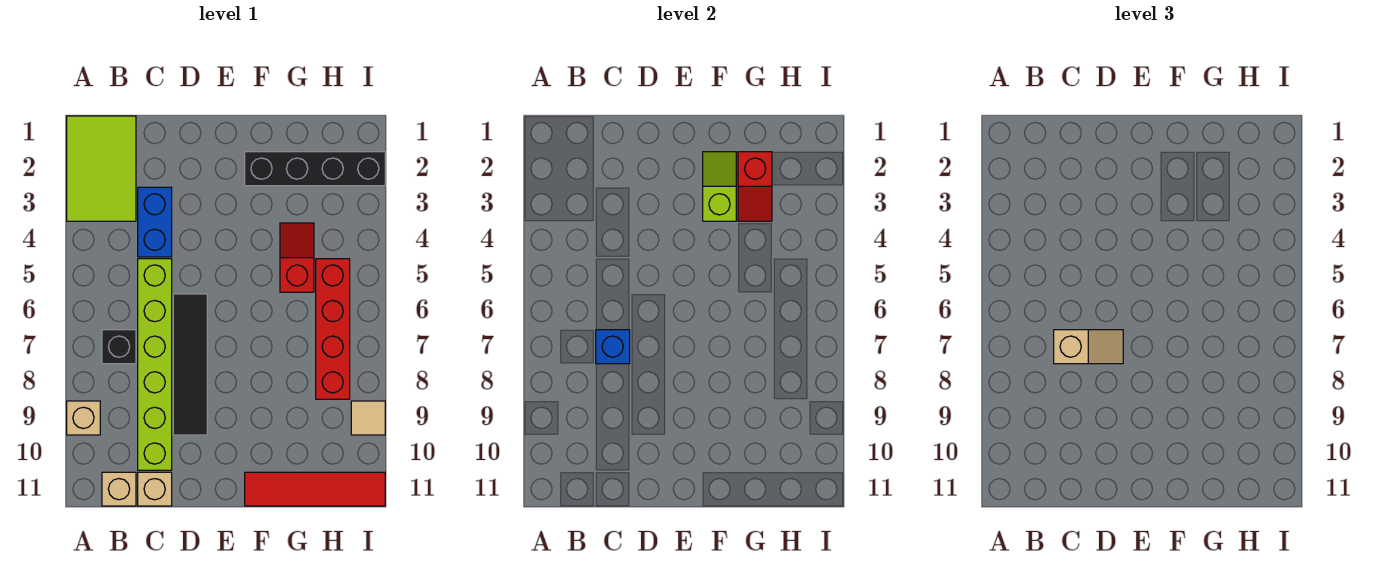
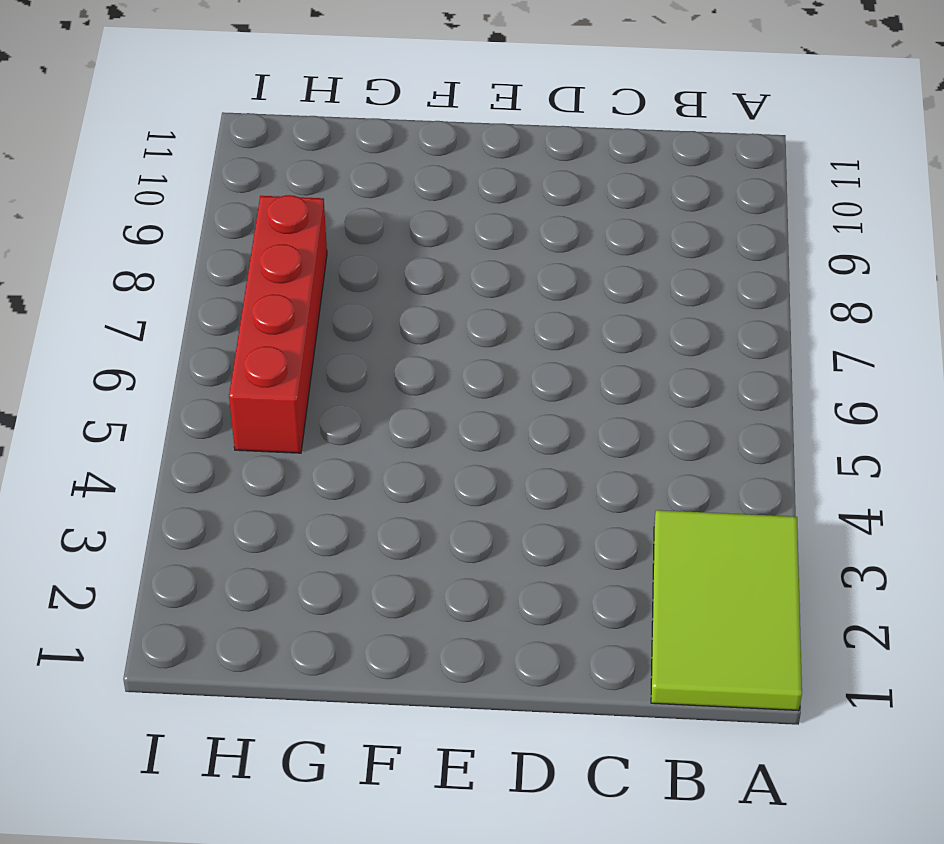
none -> tan brick A9 level 1
none -> black brick B7 level 1
none -> tan brick B11 level 1

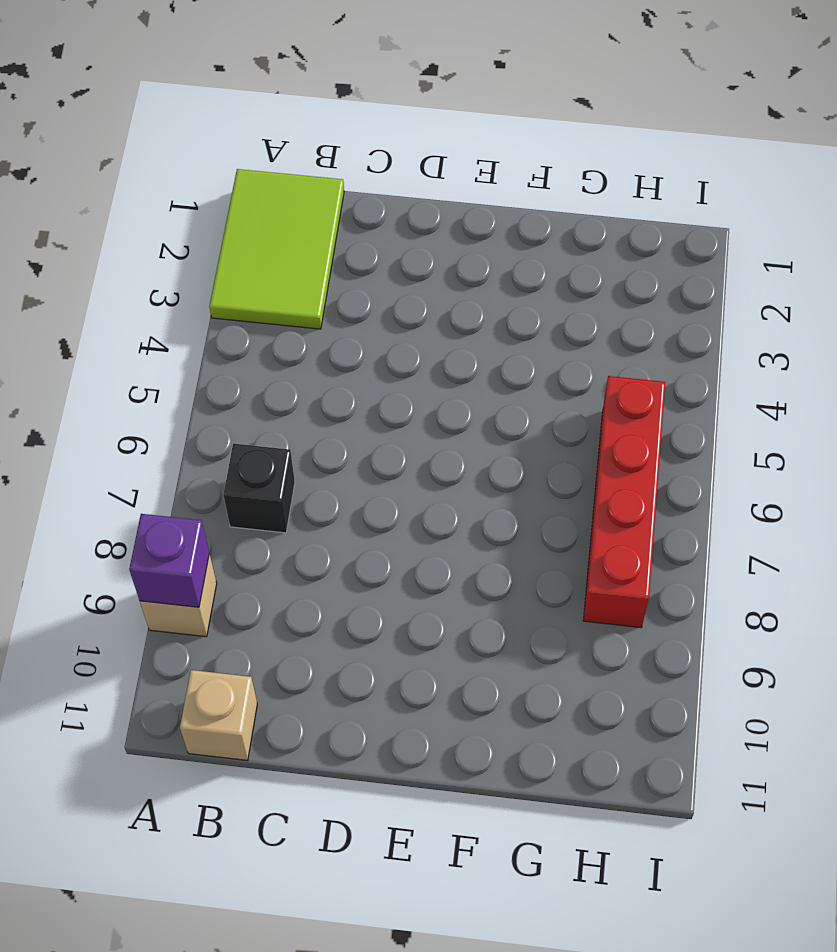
purple brick A9 level 2 -> none
none -> blue brick C3:C4 level 1
none -> lime brick C5:C10 level 1
none -> tan brick C11 level 1

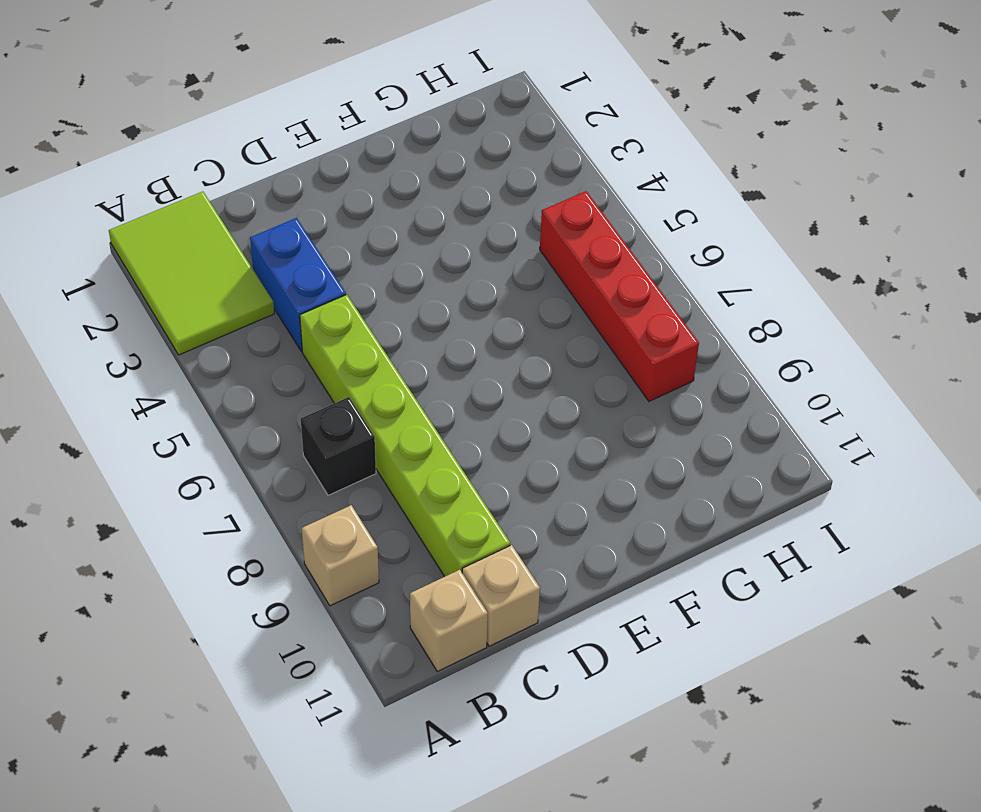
none -> black tile D6:D9 level 1
none -> black brick F2:I2 level 1
none -> red tile F11:I11 level 1

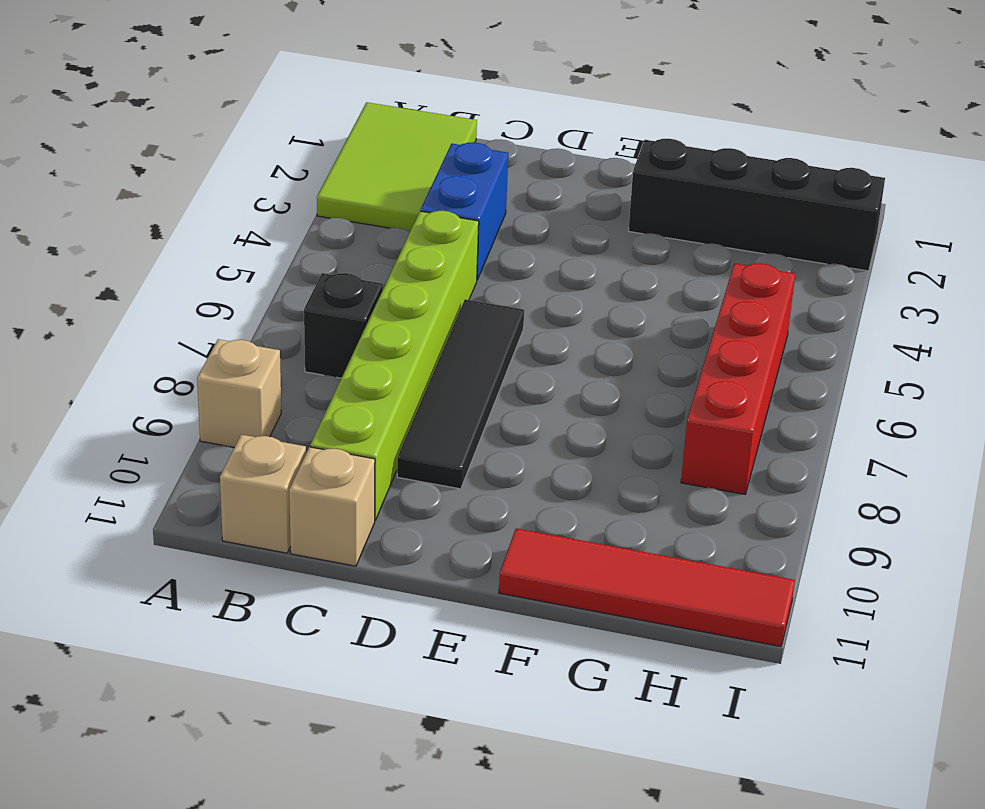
none -> red slope G4:G5 level 1 top 5
none -> tan tile I9 level 1
none -> blue brick C7 level 2

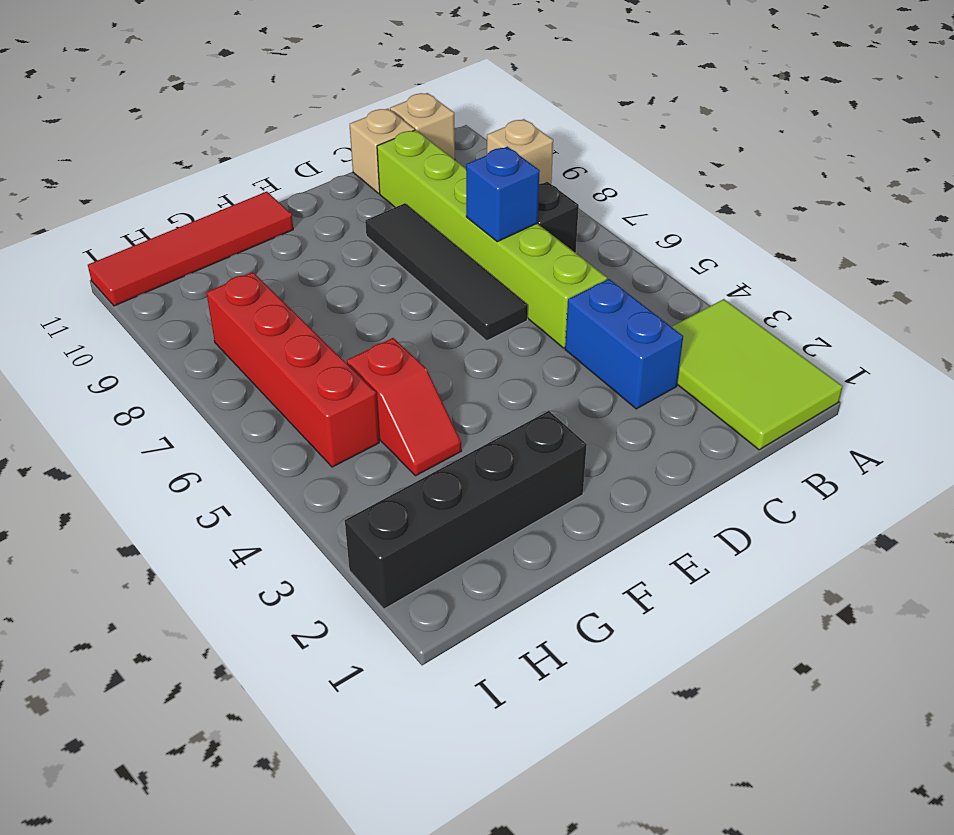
none -> tan tile I9 level 1
none -> lime slope F2:F3 level 2 top 3
none -> red slope G2:G3 level 2 top 2

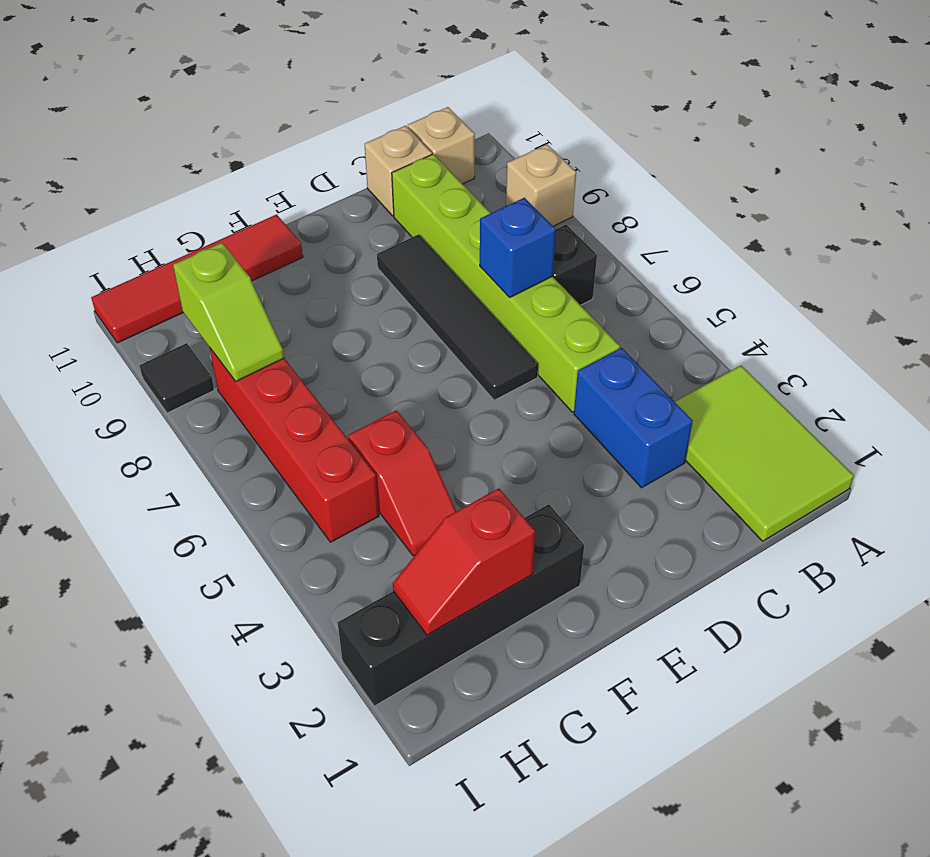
red slope G2:H2 level 2 top G -> red slope G2:G3 level 2 top 2
lime slope H8:H9 level 2 top 9 -> lime slope F2:F3 level 2 top 3
black tile I9 level 1 -> tan tile I9 level 1
none -> tan slope C7:D7 level 3 top C

